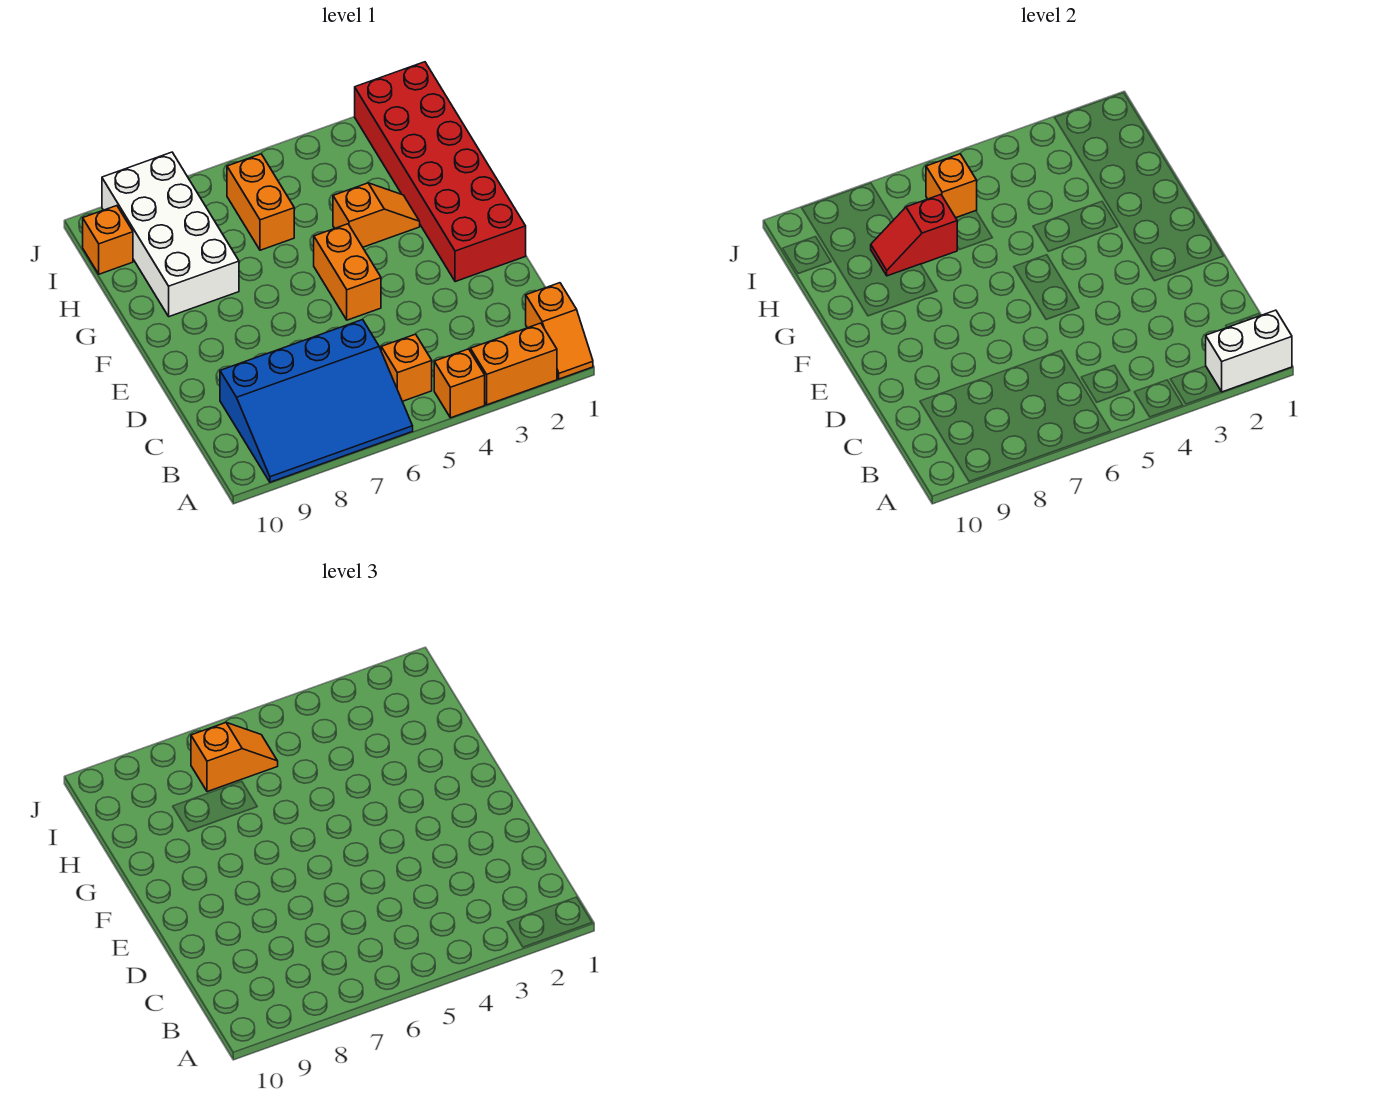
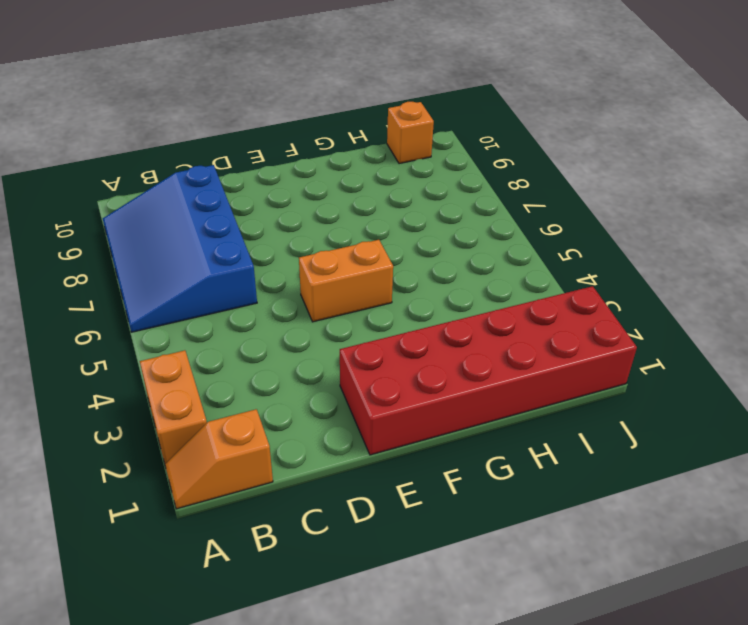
none -> orange brick A4 level 1
none -> orange brick B5 level 1
none -> orange slope G3:G4 level 1 top 4

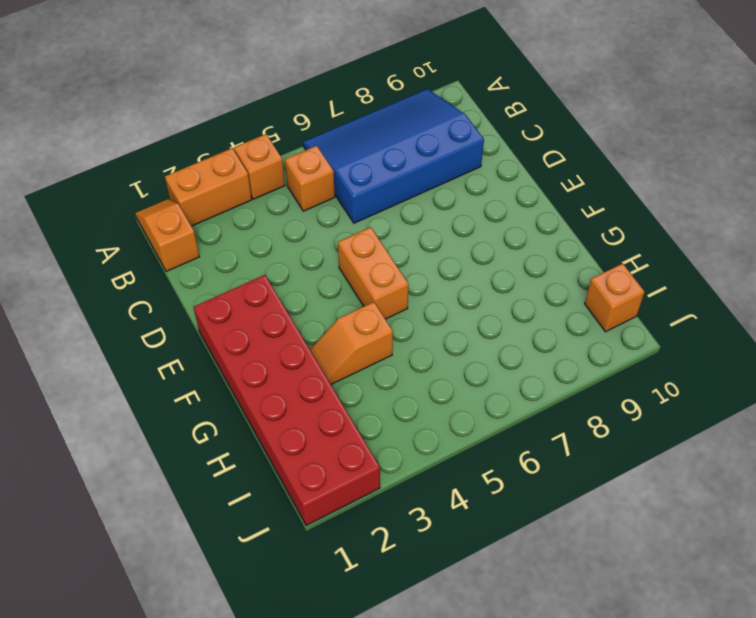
none -> white brick G8:J9 level 1
none -> orange brick H6:I6 level 1
none -> white brick A1:A2 level 2

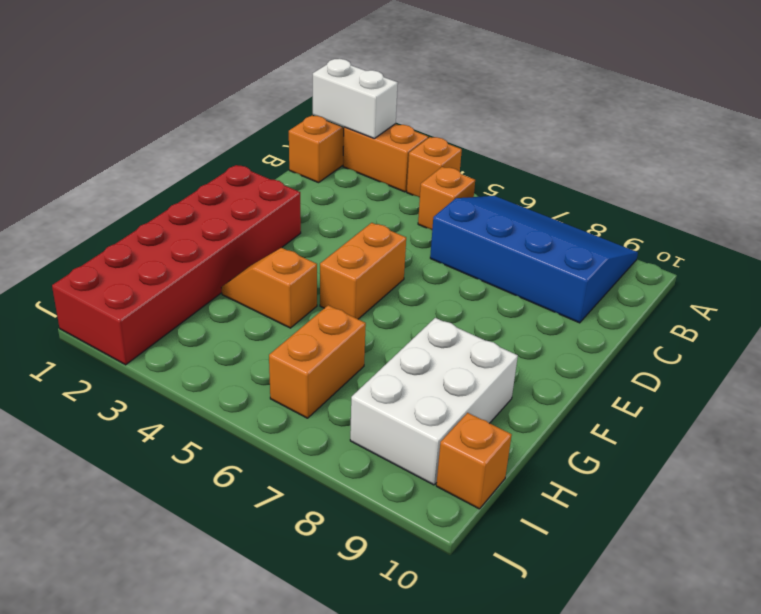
white brick G8:I9 level 1 -> white brick G8:J9 level 1
none -> red slope H7:H8 level 2 top 7
none -> orange brick I6 level 2
none -> orange slope I6:I7 level 3 top 7

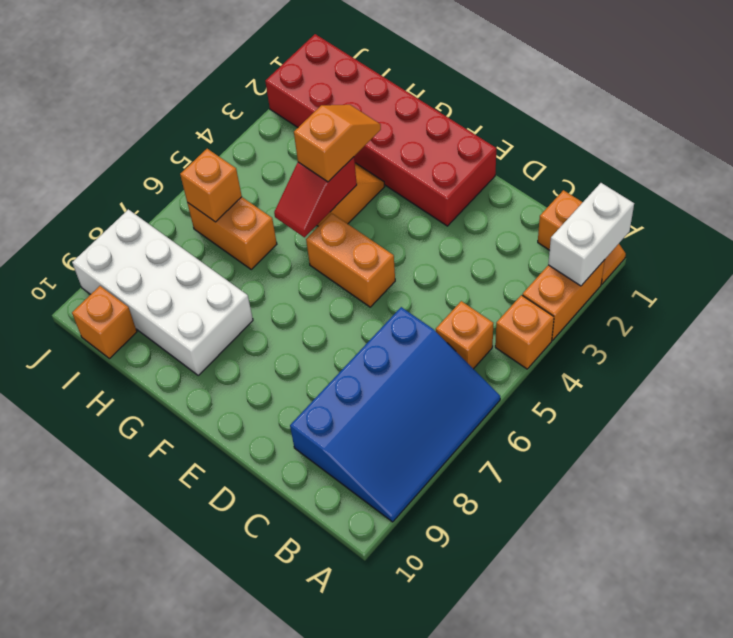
orange slope G3:G4 level 3 top 4 -> orange slope I6:I7 level 3 top 7
red slope G4:G5 level 2 top 4 -> red slope H7:H8 level 2 top 7

